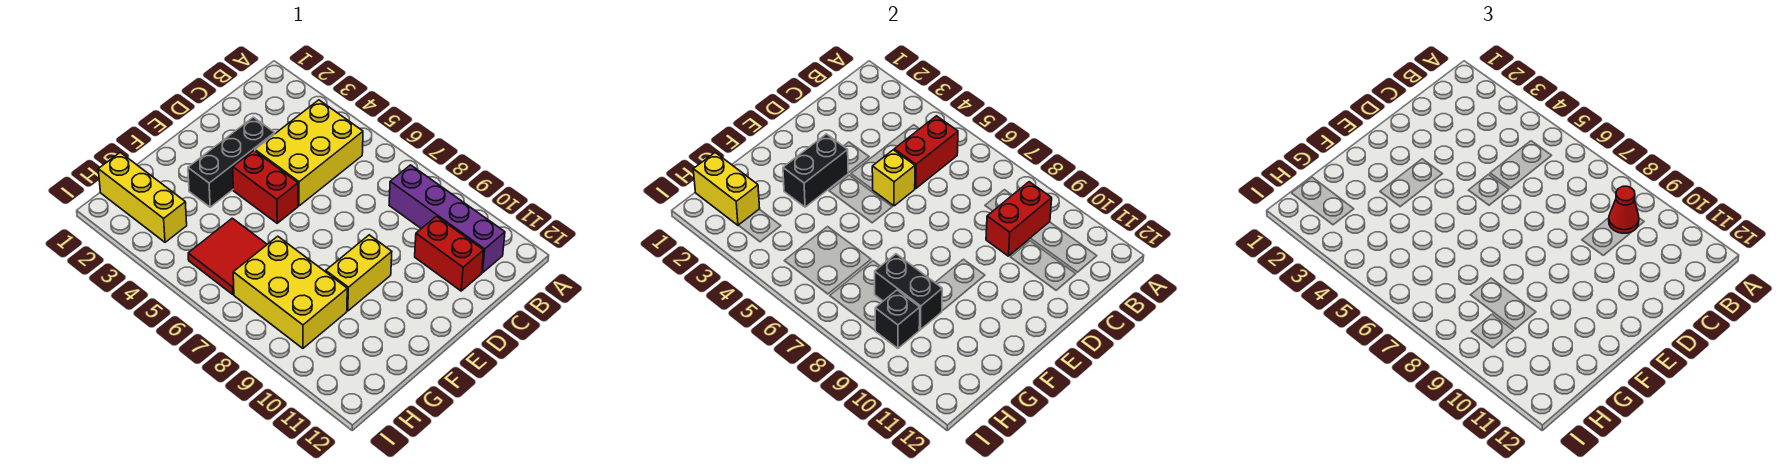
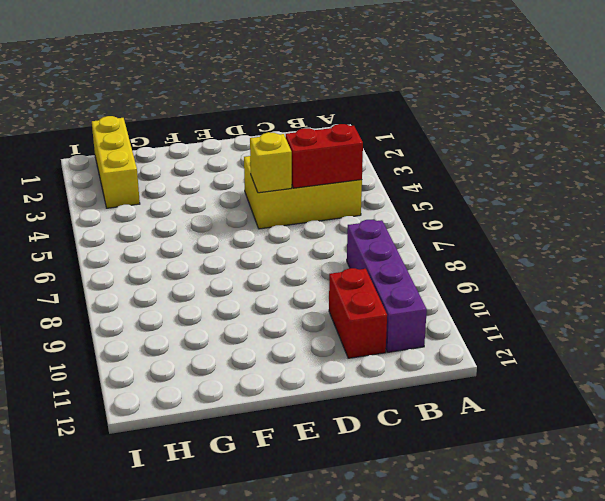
none -> black brick D3:F3 level 1
none -> red brick E4:E5 level 1
none -> yellow brick E9:F9 level 1

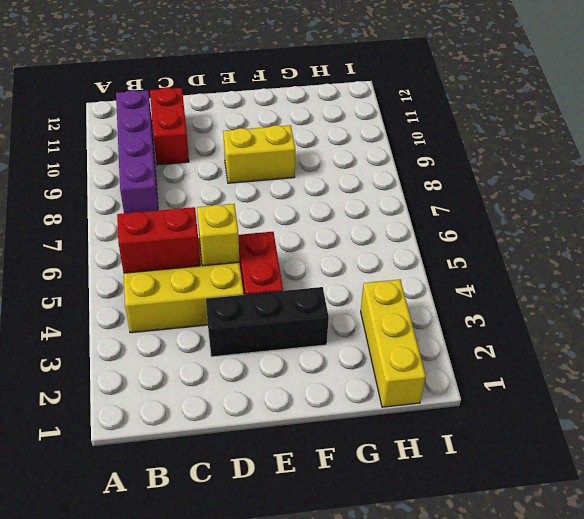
none -> red tile G5:H6 level 1
none -> yellow brick G7:H9 level 1
none -> red brick B9:C9 level 2

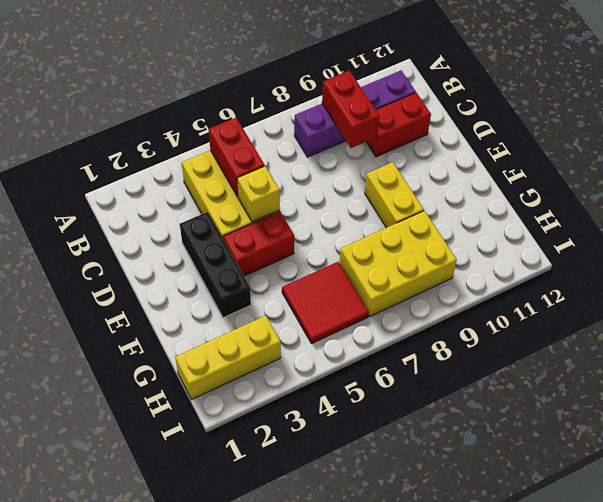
none -> black brick E3:F3 level 2
none -> black brick G8:G9 level 2
none -> yellow brick H1:H2 level 2

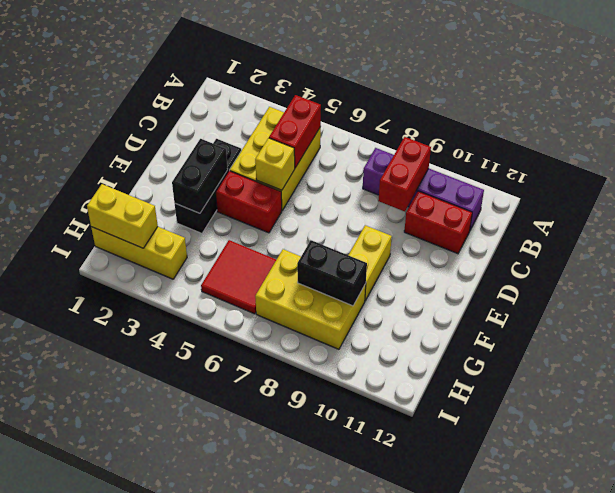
none -> black brick H9 level 2
none -> red cone B9 level 3

